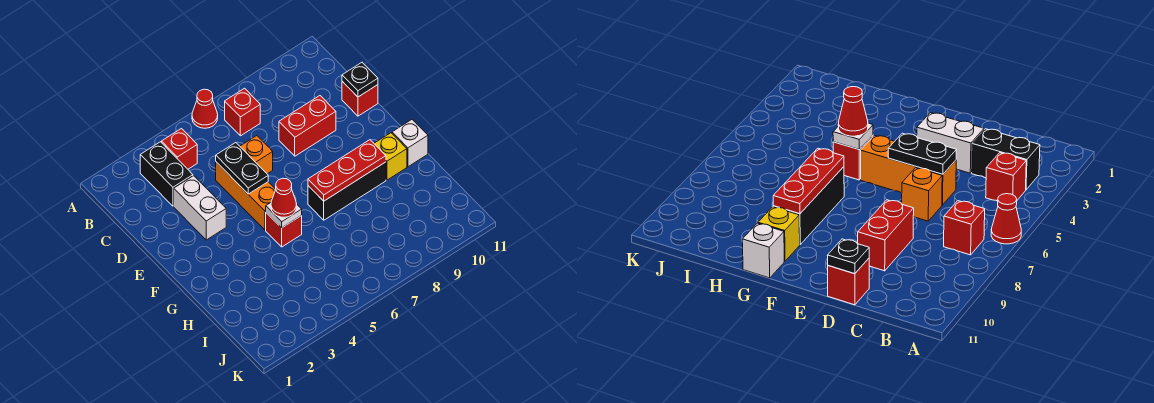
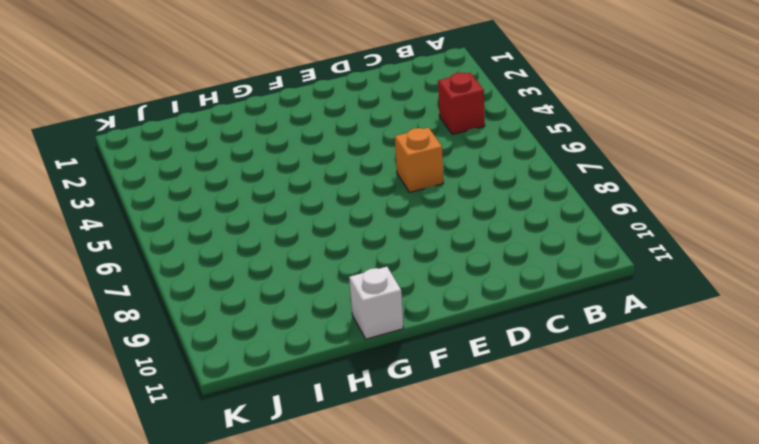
none -> red cone A6 level 1
none -> black brick B3:C3 level 1
none -> red brick B7 level 1

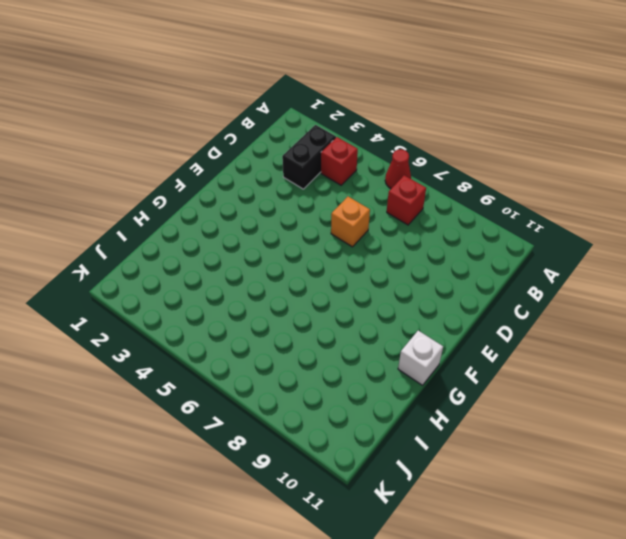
none -> white brick D3:E3 level 1
none -> orange brick D5:F5 level 1
none -> red brick D8:D9 level 1

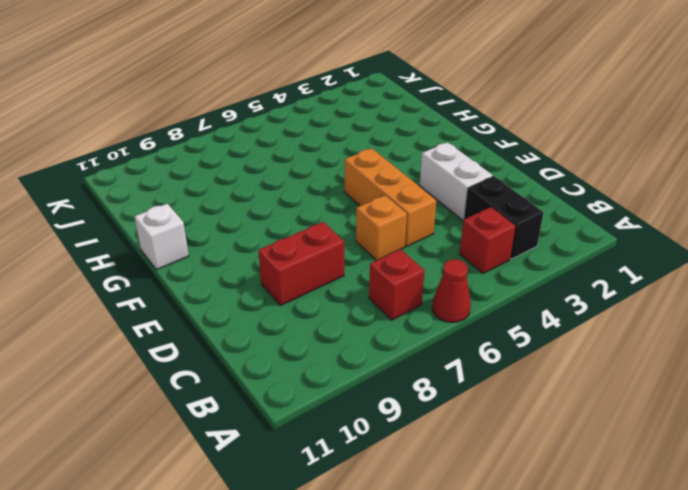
none -> red brick D11 level 1
none -> red brick G5 level 1
none -> black brick G7:G9 level 1

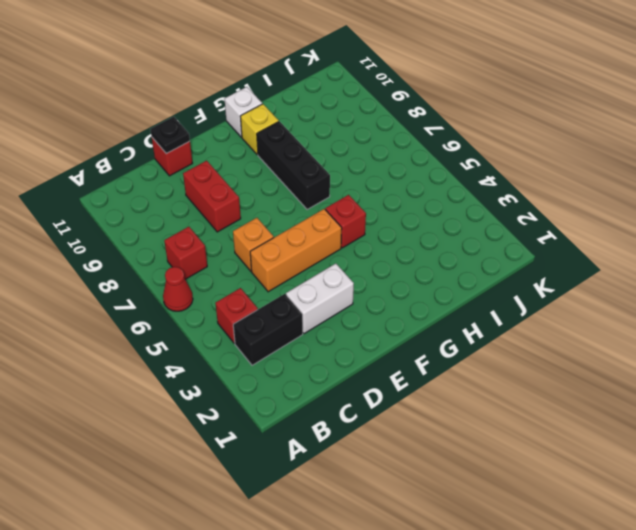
none -> black plate D5:E5 level 2
none -> white plate G5 level 2
none -> red plate G7:G9 level 2

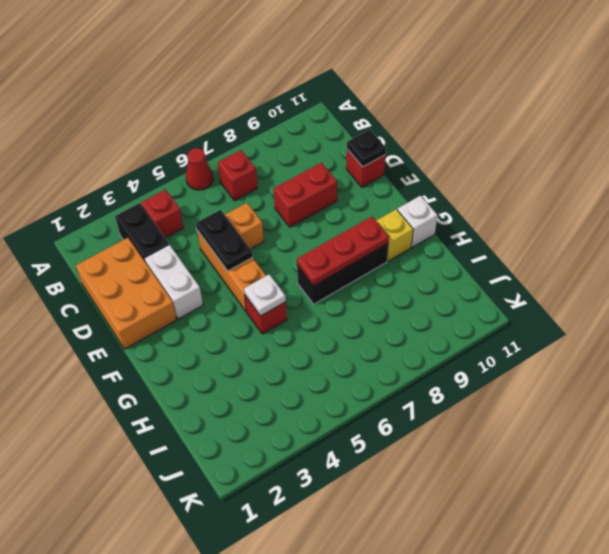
orange brick C1:E2 level 1 -> none
none -> red cone G5 level 3

